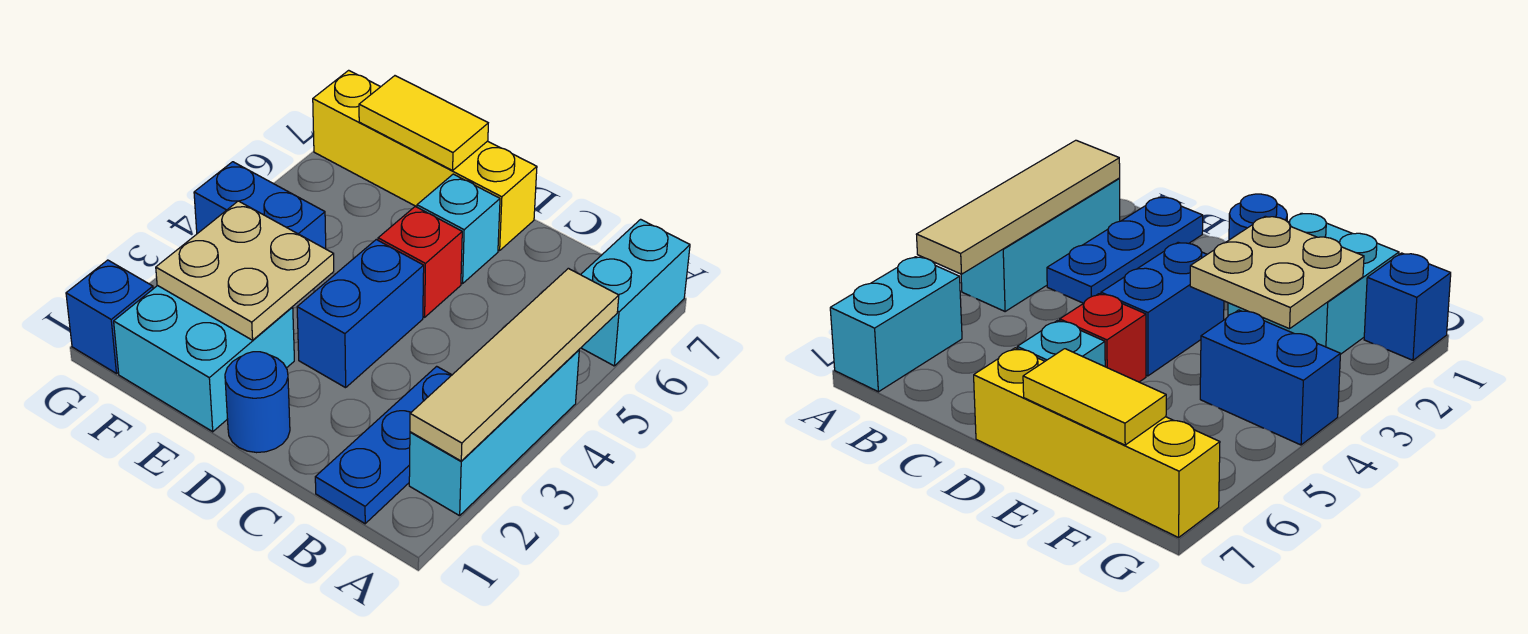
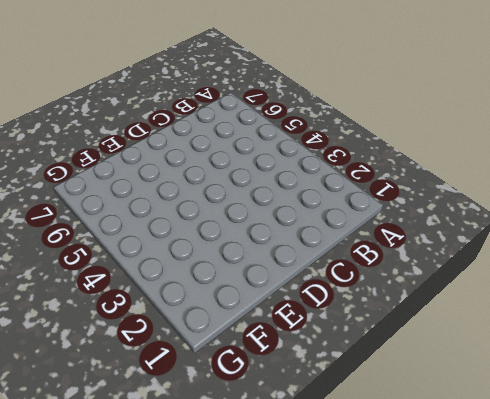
none -> cyan brick A2:A4 level 1
none -> cyan brick A6:A7 level 1
none -> blue plate B1:B3 level 1

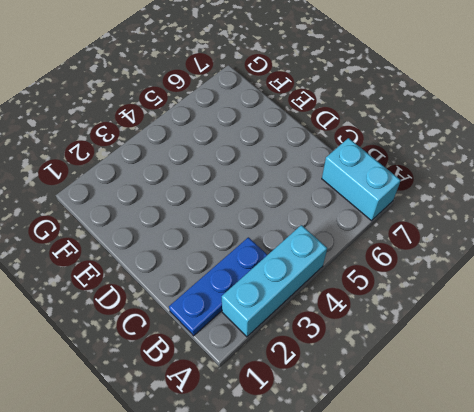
cyan brick A7:B7 level 1 -> cyan brick A6:A7 level 1
none -> blue round brick D1 level 1
none -> blue brick D3:D4 level 1
none -> red brick D5 level 1

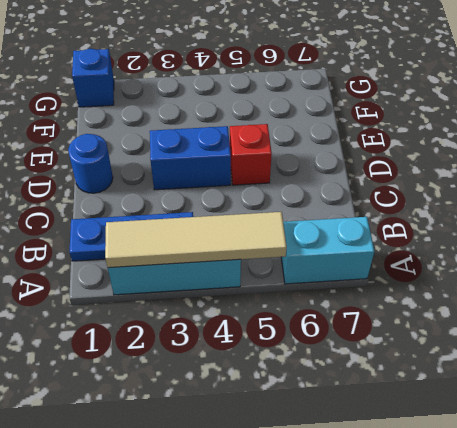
none -> cyan brick D6 level 1
none -> yellow brick D7:G7 level 1
none -> cyan brick E1:F2 level 1

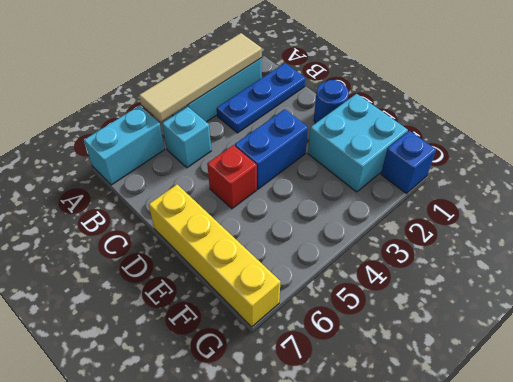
cyan brick B5 level 1 -> cyan brick D6 level 1
none -> blue brick F4:G4 level 1
none -> tan plate E2:F3 level 2
none -> yellow tile E7:F7 level 2

